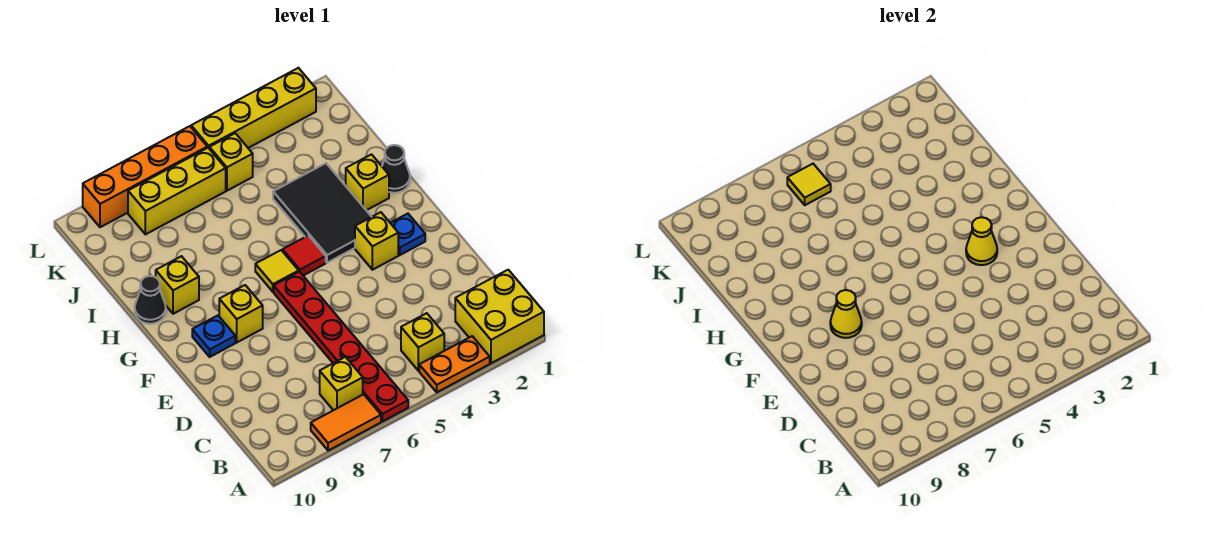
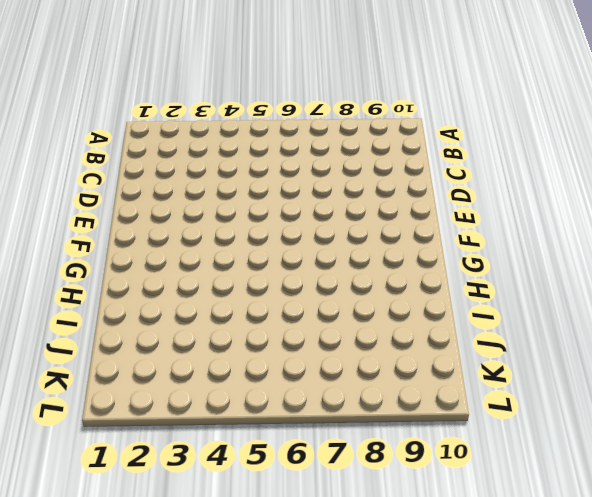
none -> yellow brick A1:B2 level 1
none -> orange plate A3:A4 level 1
none -> red plate A6:F6 level 1

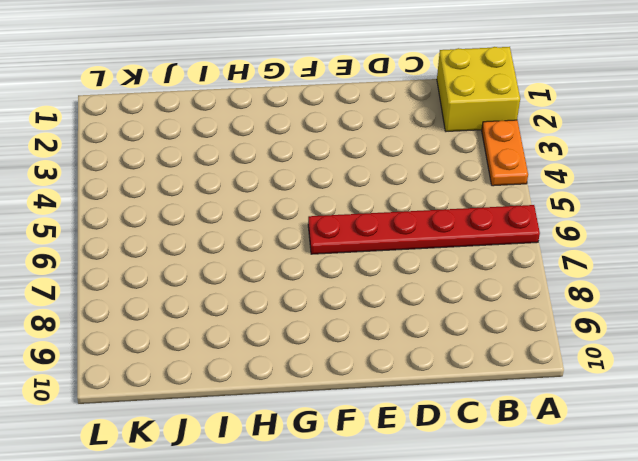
none -> orange tile A7:A8 level 1
none -> yellow brick B4 level 1
none -> yellow brick B7 level 1

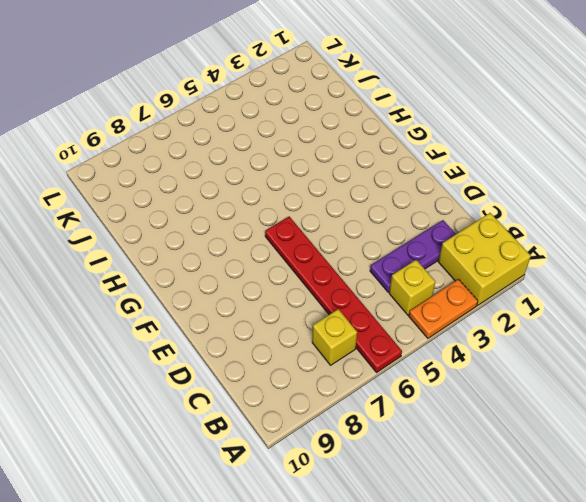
purple plate C2:C4 level 1 -> none
none -> orange tile A7:A8 level 1
none -> blue plate F2 level 1
none -> yellow brick F3 level 1

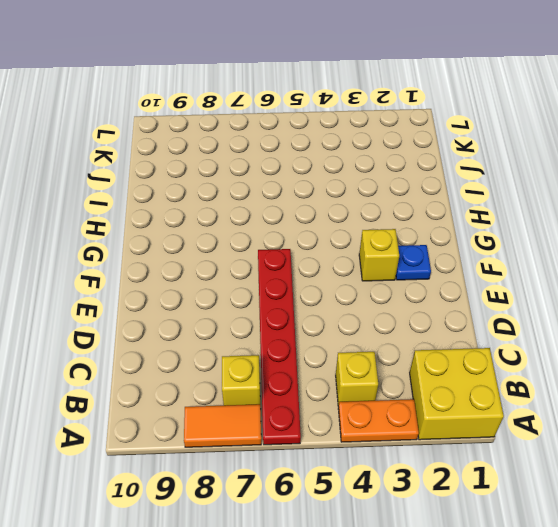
none -> yellow brick F8 level 1
none -> blue plate F9 level 1
none -> black tile G3:I4 level 1

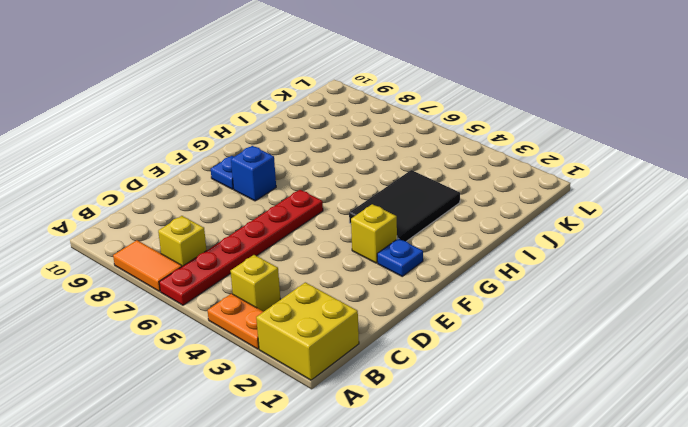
blue brick F8 level 1 -> yellow brick F8 level 1
none -> red tile G5 level 1
none -> yellow tile G6 level 1
none -> black cone H1 level 1

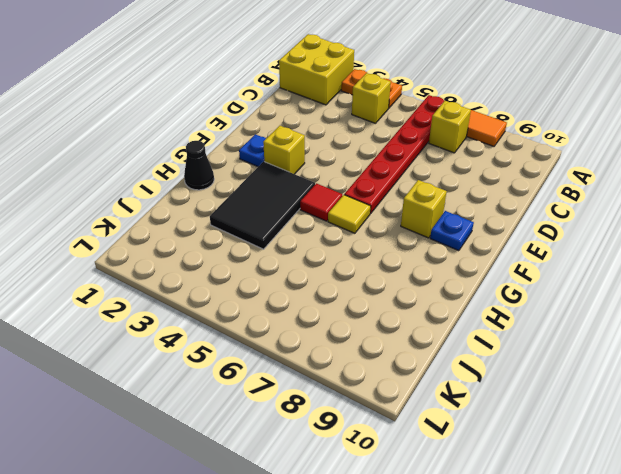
none -> yellow brick H2 level 1
none -> yellow brick H9 level 1
none -> black cone H10 level 1

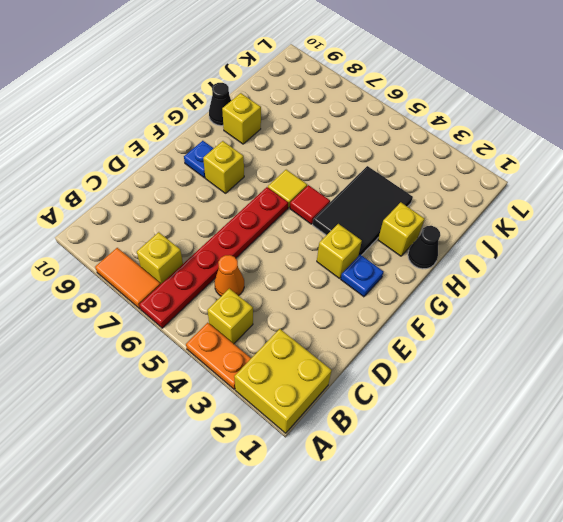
orange cone C5 level 1 -> none
none -> yellow brick K5 level 1
none -> yellow brick K6:K8 level 1
none -> yellow brick L2:L5 level 1

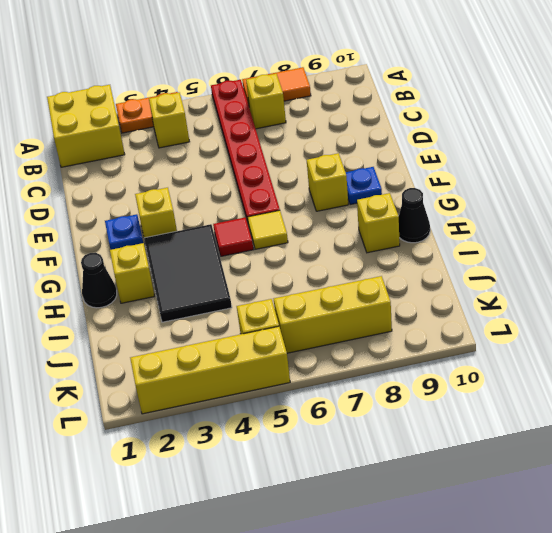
none -> orange brick L6:L9 level 1
none -> yellow cone F3 level 2
none -> yellow cone F8 level 2

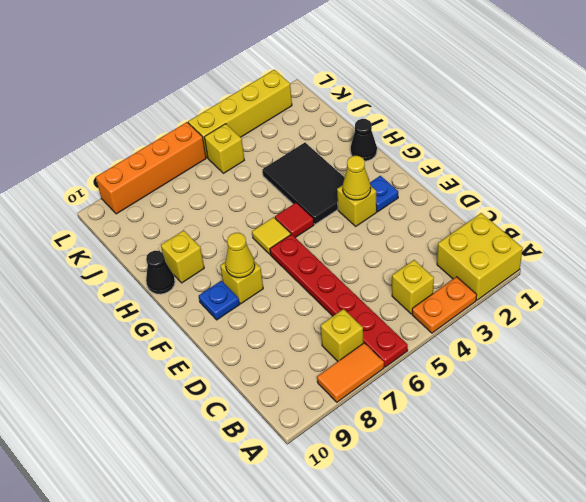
none -> yellow brick H2 level 1
none -> yellow brick K6:K8 level 1
none -> yellow tile K6 level 2

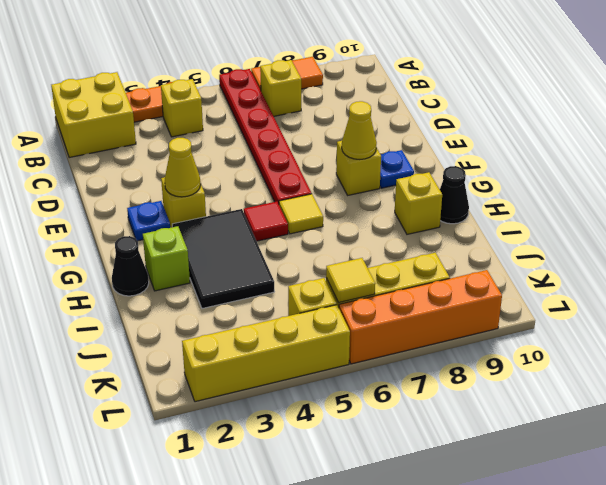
lime brick H2 level 1 -> yellow brick H2 level 1

